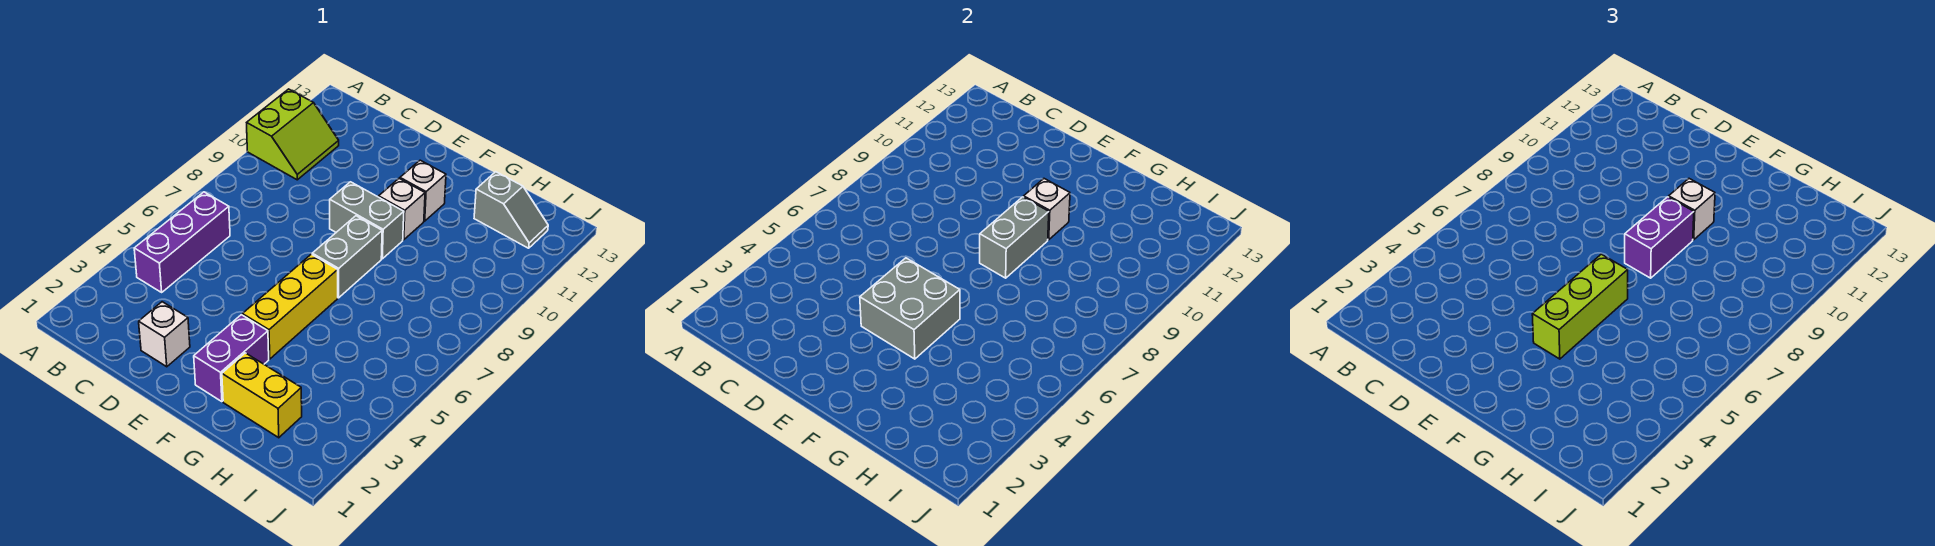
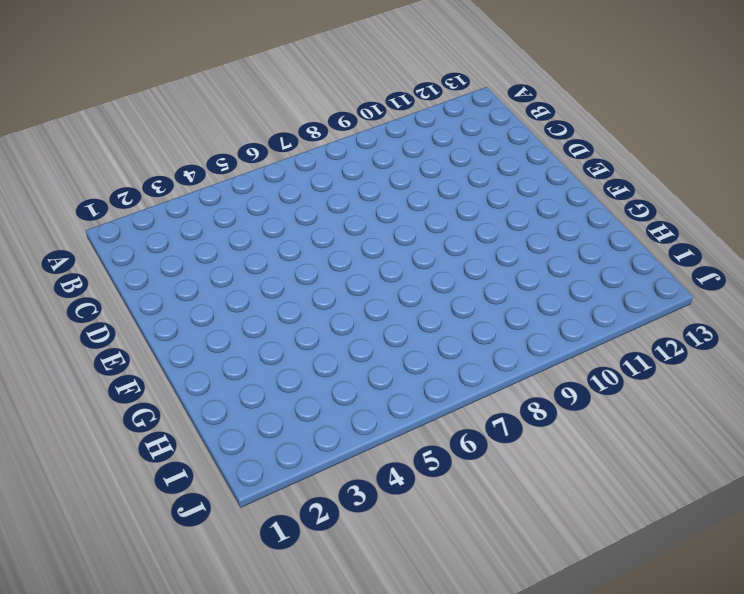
none -> lime slope A10:B11 level 1 top A
none -> purple brick B4:B6 level 1
none -> white brick D2 level 1

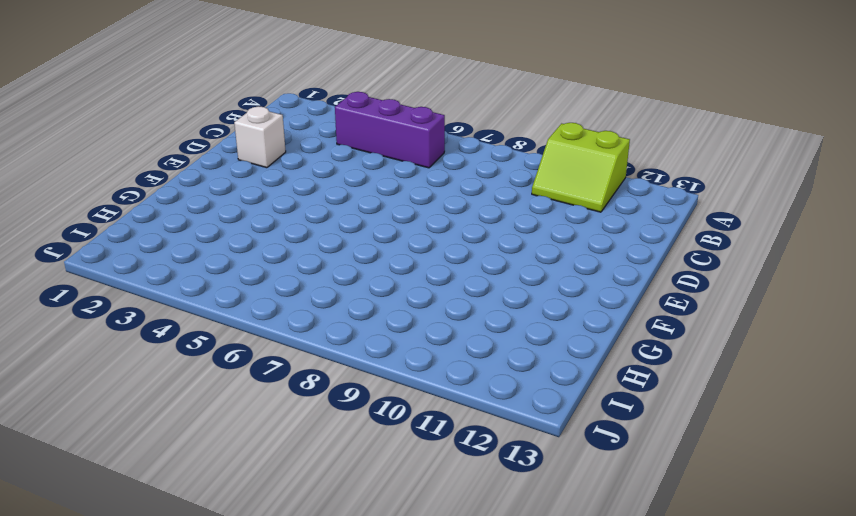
none -> grey brick E9:F9 level 1
none -> purple brick F2:F3 level 1
none -> yellow brick F4:F6 level 1

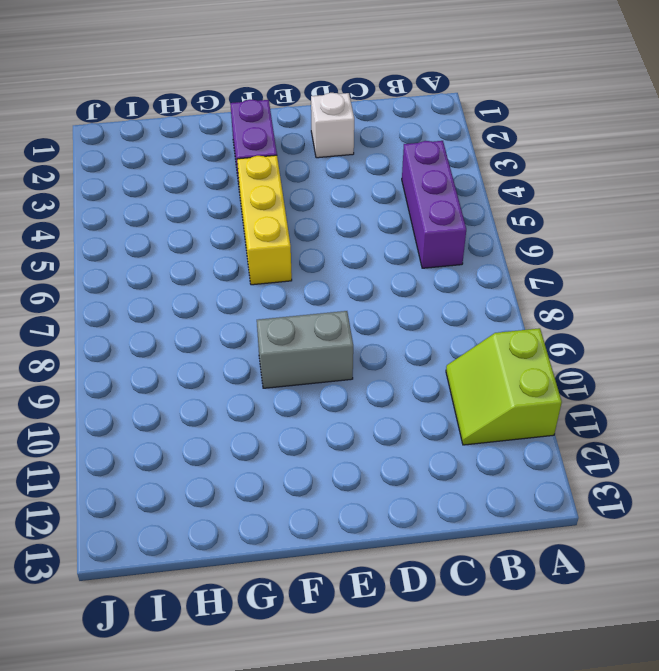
none -> grey brick F7:F8 level 1
none -> white brick F10 level 1
none -> white brick F11 level 1

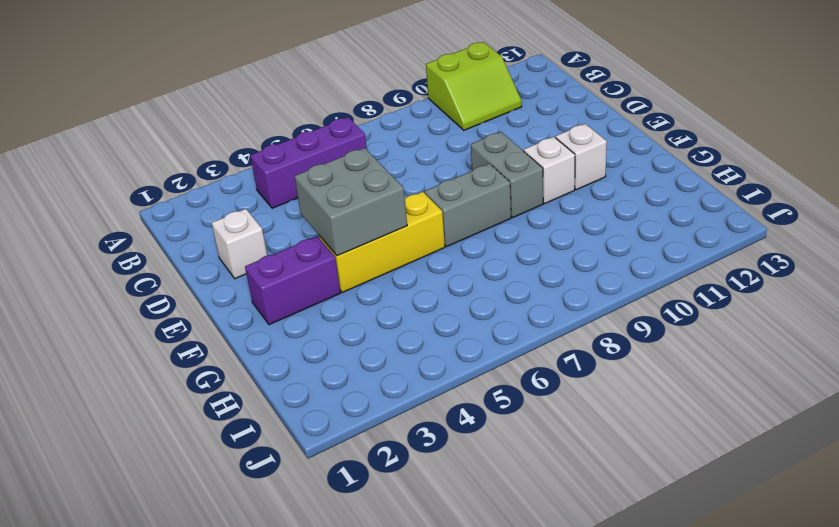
none -> yellow brick G2:H2 level 1
none -> grey slope H12:I12 level 1 top H
none -> grey brick F8:F9 level 2

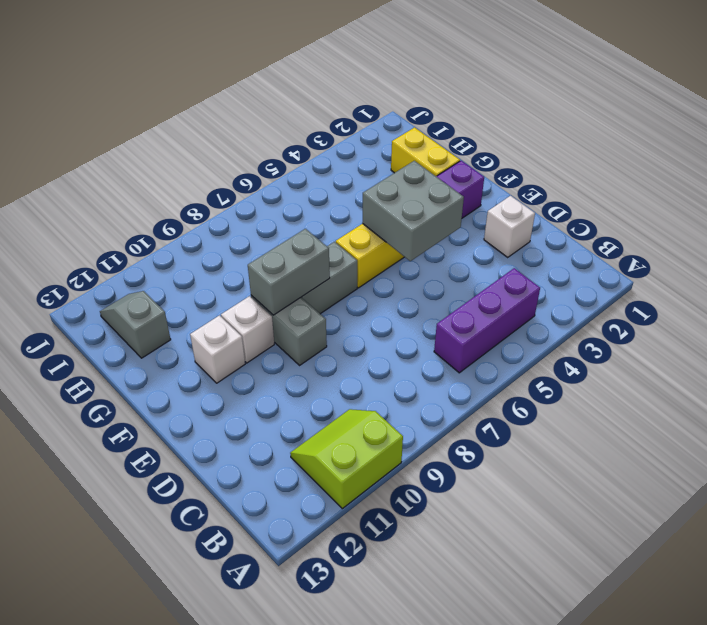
none -> white brick F10 level 2
none -> lime brick F4:F6 level 3
none -> purple brick F8:F9 level 3

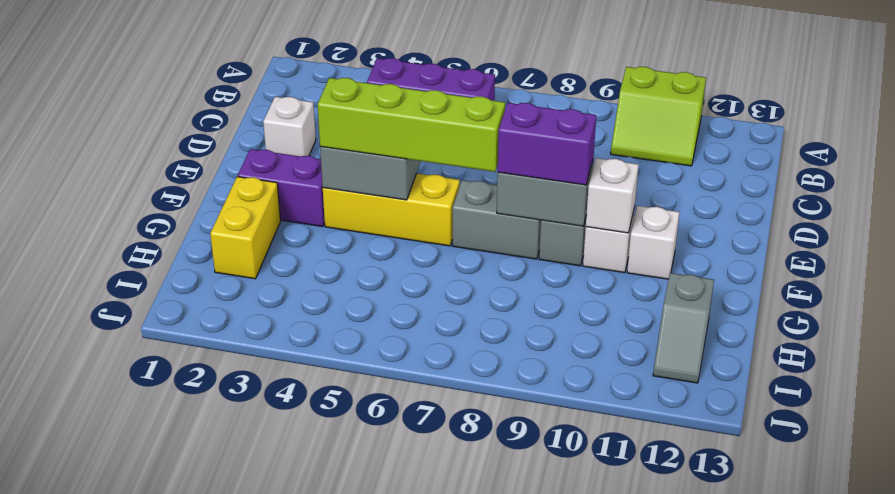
lime brick F4:F7 level 3 -> lime brick F4:F6 level 3
none -> white brick F10 level 3

